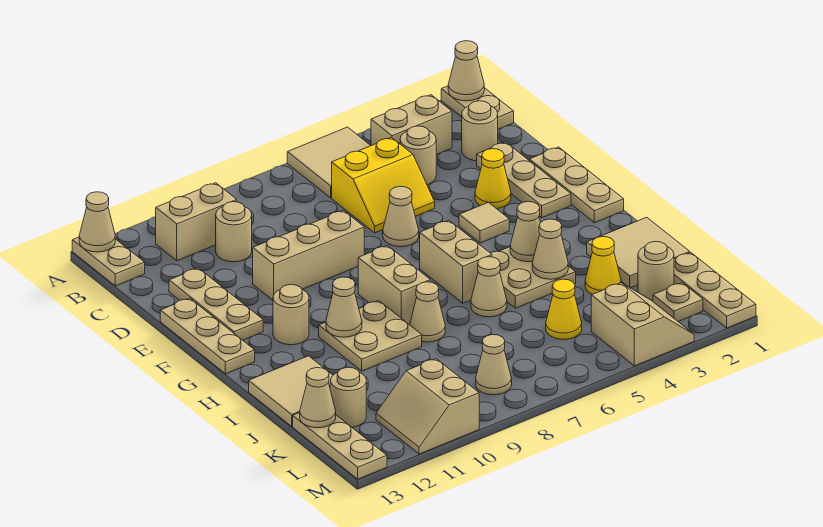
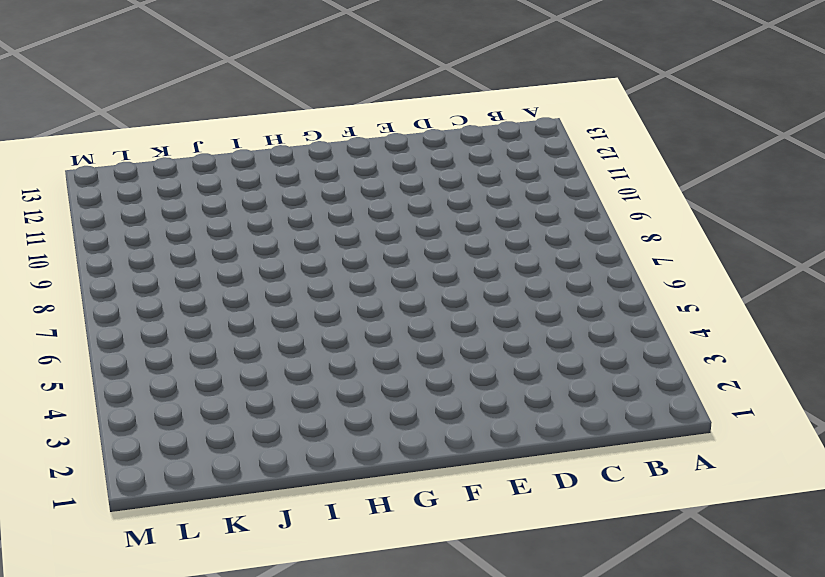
none -> tan plate A1:B1 level 1
none -> tan tile A5:B6 level 1
none -> tan plate A13:B13 level 1
none -> tan brick B3:B4 level 1

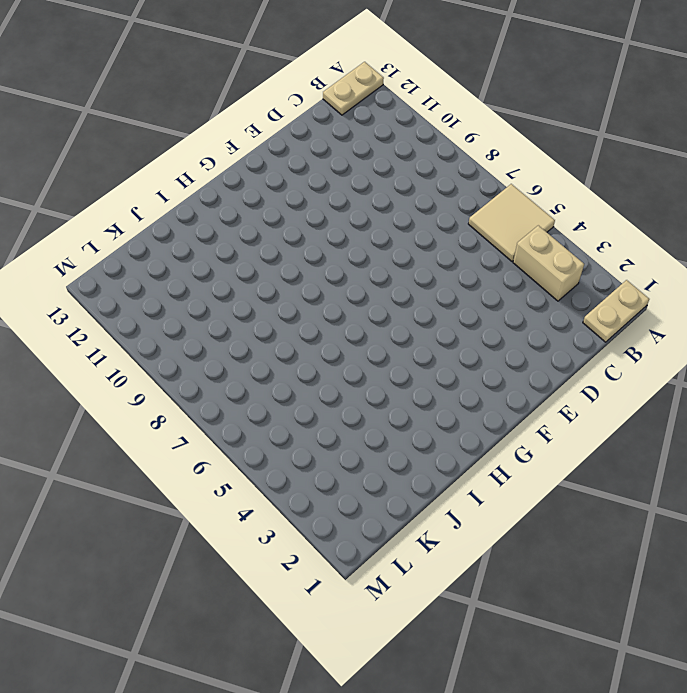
none -> tan brick B10:B11 level 1
none -> tan round brick C2 level 1
none -> tan round brick C4 level 1
none -> yellow slope C5:D6 level 1 top C

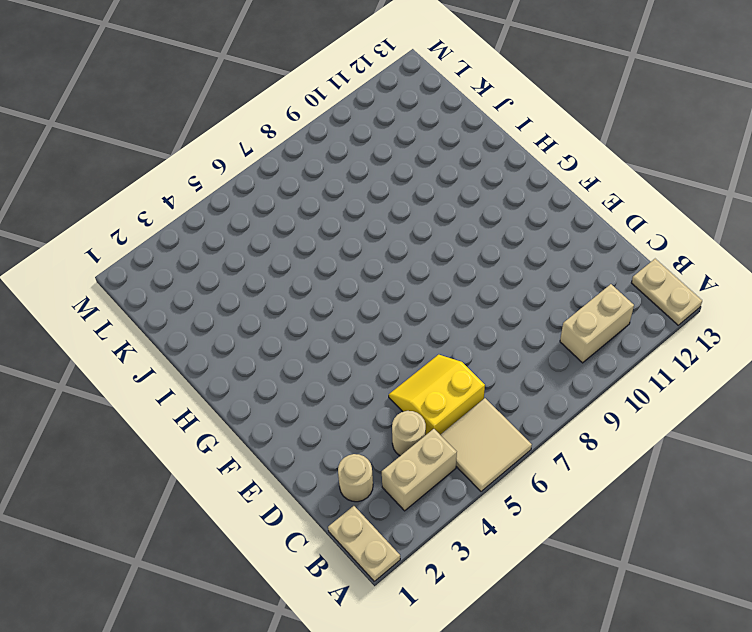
none -> tan round brick C10 level 1
none -> tan plate D2:F2 level 1
none -> tan plate D12:F12 level 1
none -> tan plate E1:G1 level 1

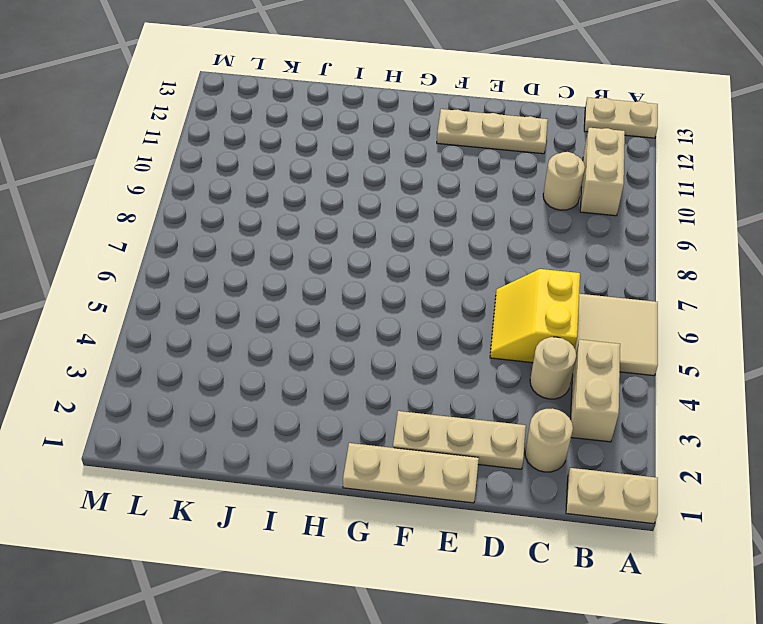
none -> yellow cone E3 level 1
none -> tan cone E6 level 1
none -> tan brick E8:E10 level 1
none -> tan plate E13:G13 level 1

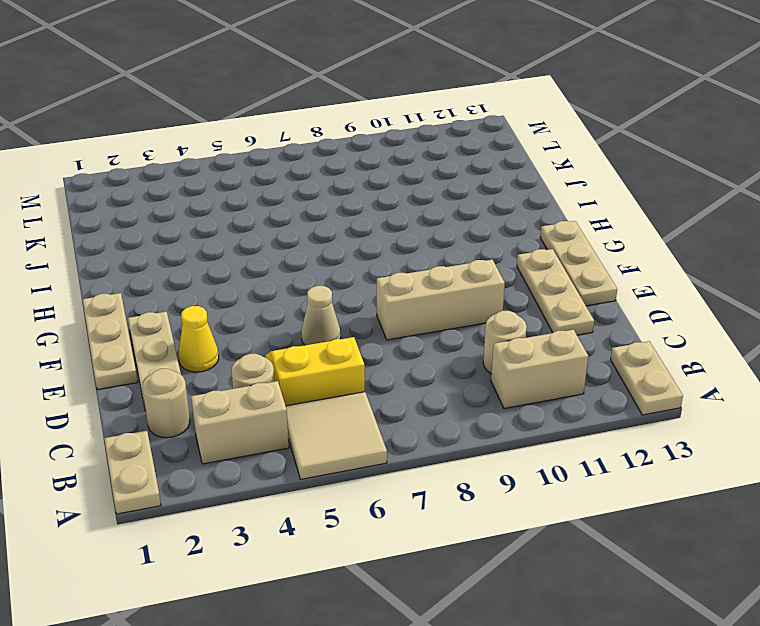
none -> tan tile F4 level 1
none -> tan brick G6:H6 level 1
none -> tan brick G8:H8 level 1
none -> tan round brick G11 level 1

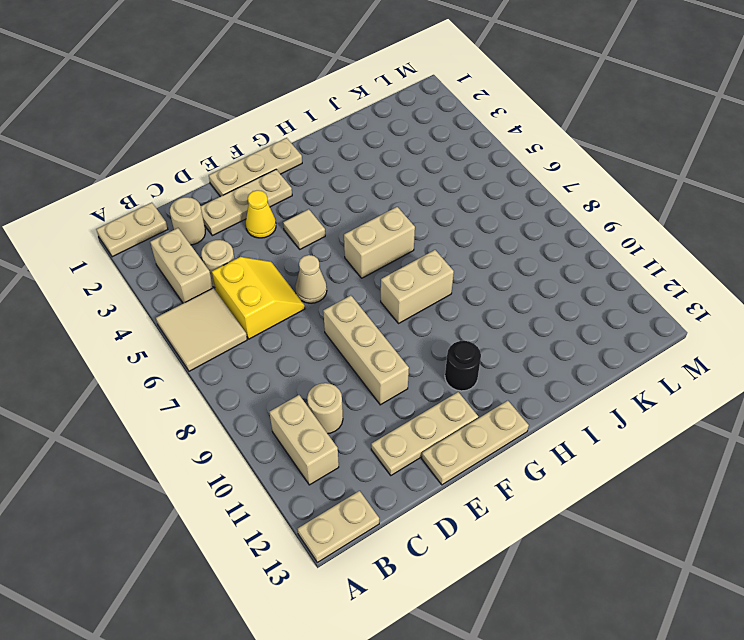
black round brick G11 level 1 -> tan round brick G11 level 1
none -> tan plate H4:I5 level 1
none -> tan plate H9:I10 level 1
none -> tan tile I1:J2 level 1
none -> tan cone I6 level 1

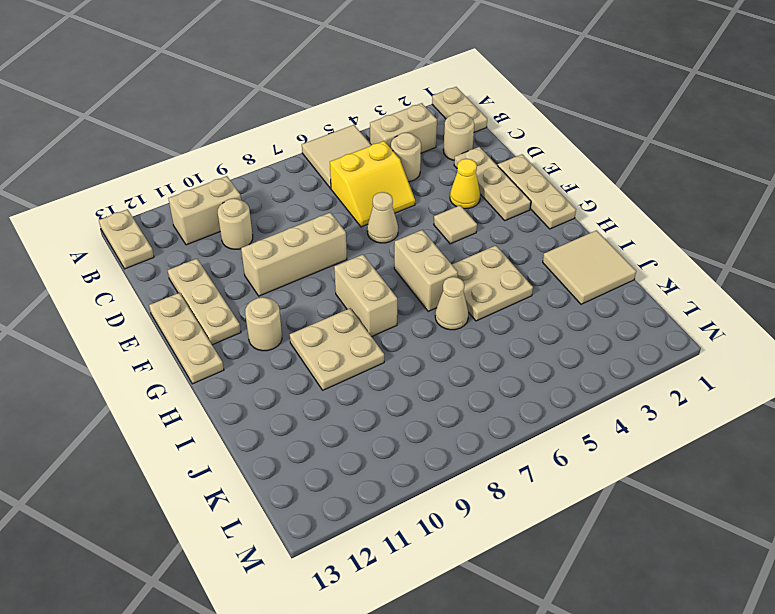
none -> tan cone I8 level 1
none -> tan tile I12:J13 level 1
none -> yellow cone J3 level 1
none -> tan plate K1:M1 level 1

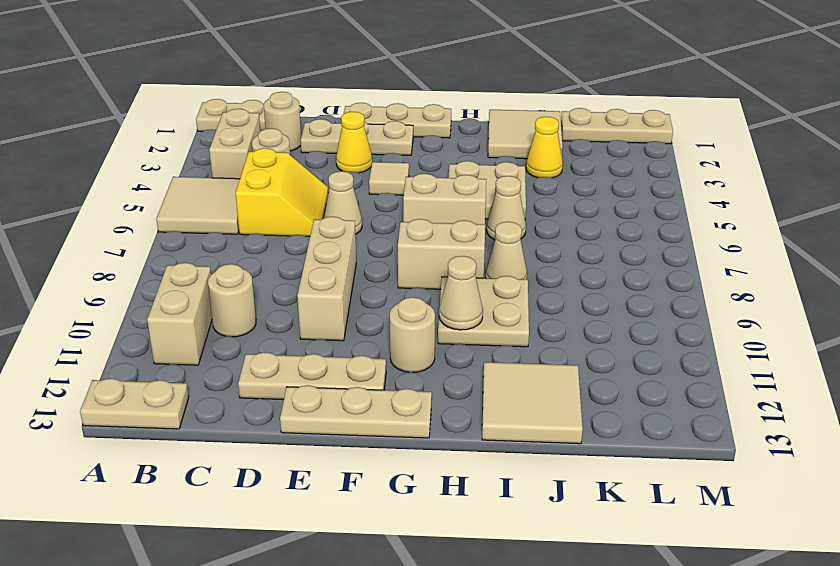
none -> tan round brick K2 level 1
none -> yellow cone K5 level 1
none -> tan round brick K12 level 1
none -> tan plate K13:M13 level 1

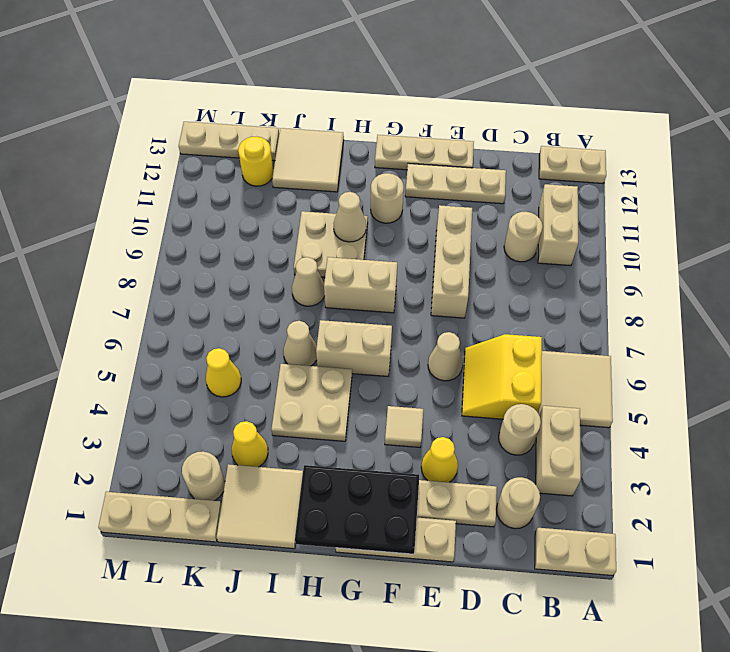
black plate F1:H2 level 2 -> none
yellow round brick K12 level 1 -> tan round brick K12 level 1
none -> tan plate L2 level 1
none -> tan slope L3:M4 level 1 top 4
none -> tan cone L8 level 1
none -> tan slope L10:M11 level 1 top 10

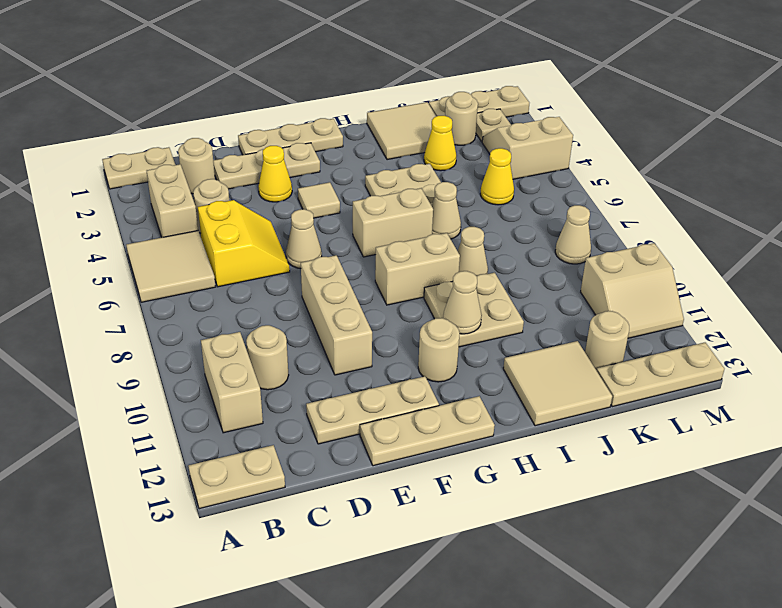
none -> tan cone A1 level 2
none -> tan cone A13 level 2
none -> tan cone H4 level 2
none -> tan cone I4 level 2

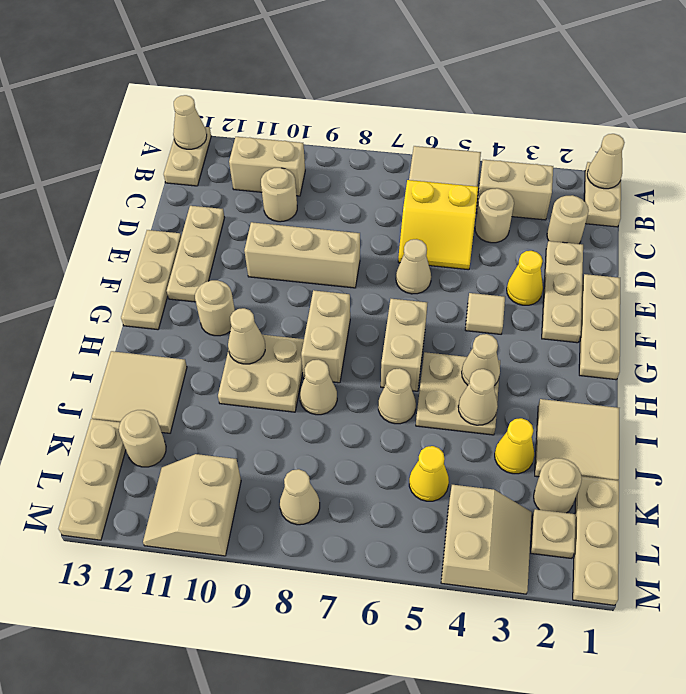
none -> tan cone K13 level 2

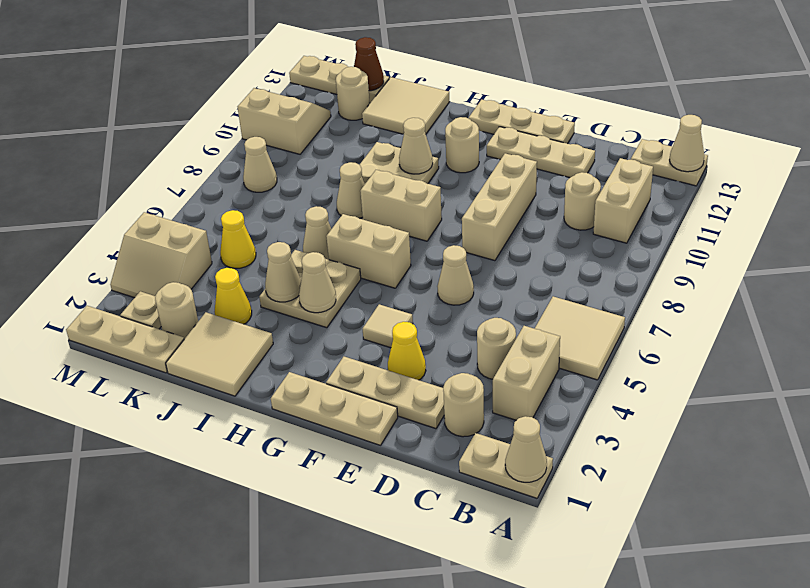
brown cone K13 level 2 -> tan cone K13 level 2
none -> yellow slope C5:D6 level 1 top C

